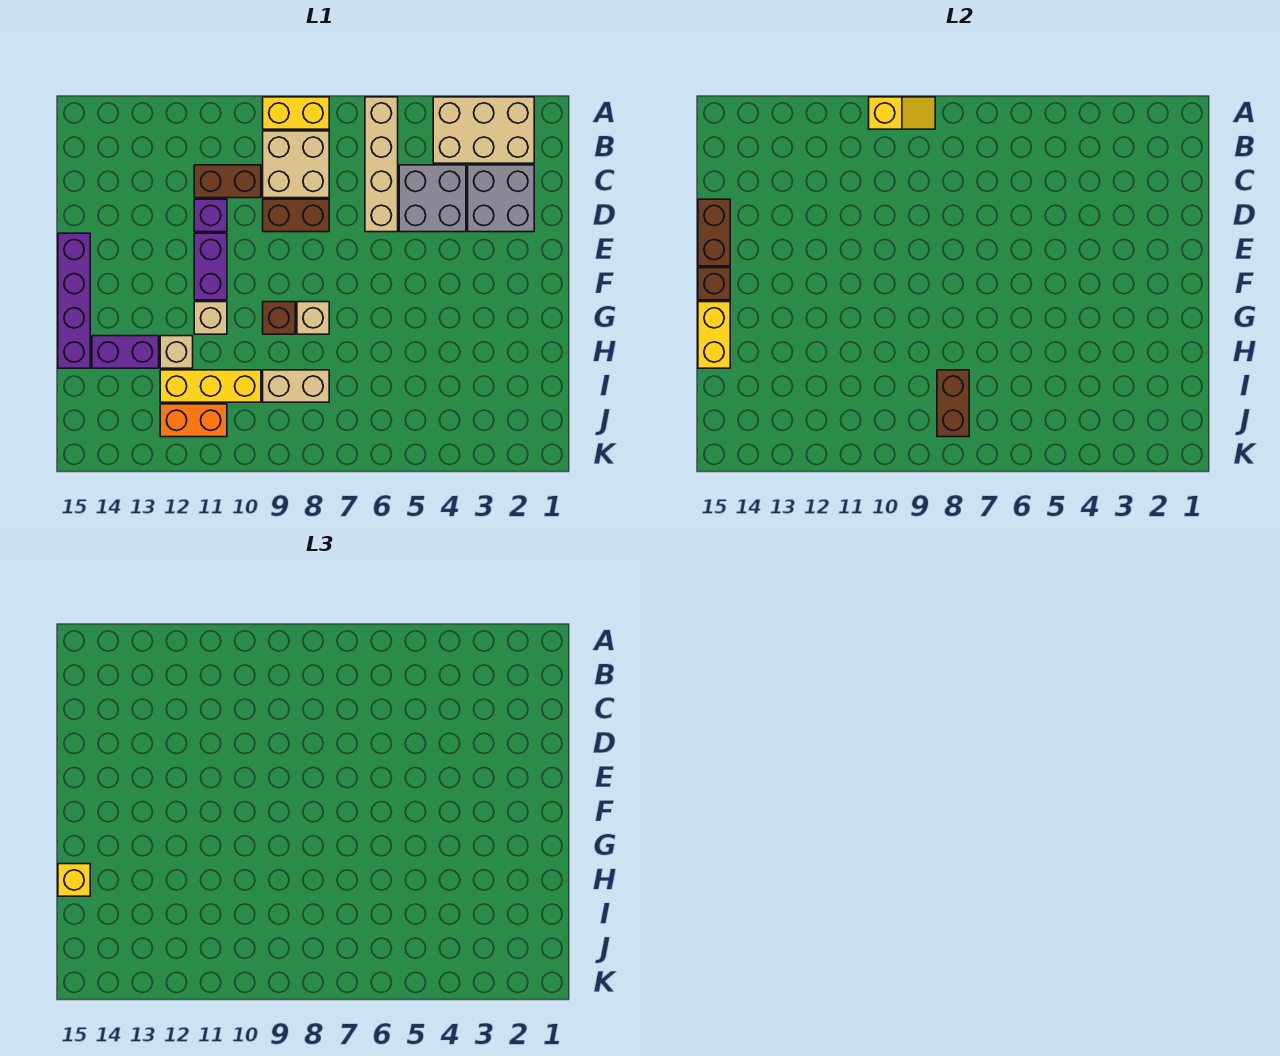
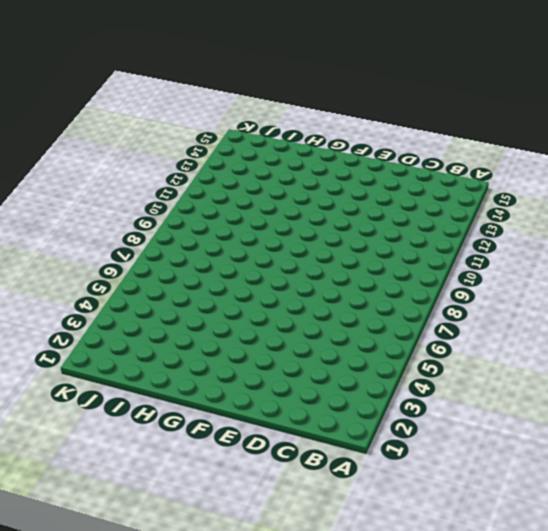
none -> tan brick A2:B4 level 1
none -> tan brick A6:D6 level 1
none -> yellow brick A8:A9 level 1

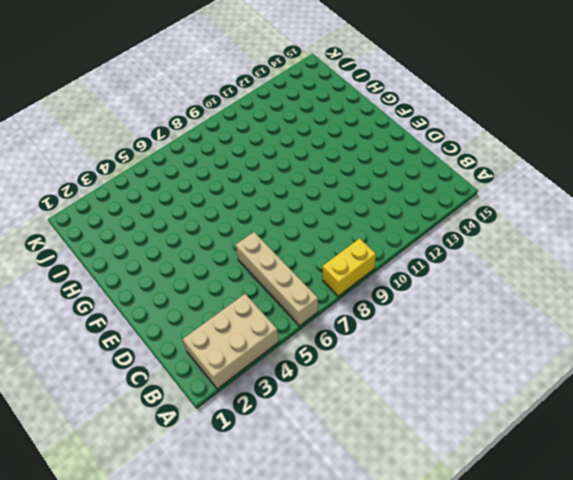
none -> tan brick B8:C9 level 1
none -> grey brick C2:D3 level 1
none -> grey brick C4:D5 level 1

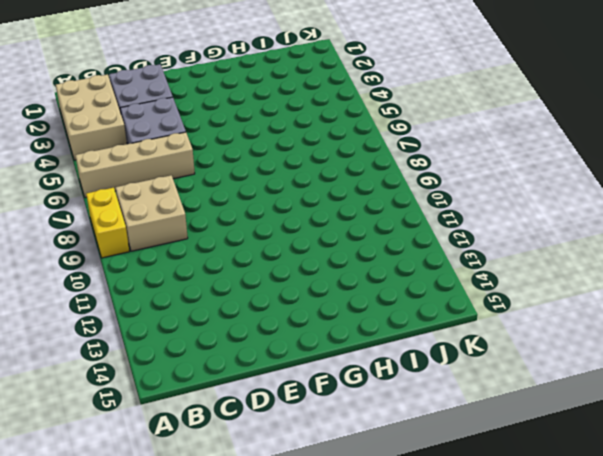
none -> brown brick C10:C11 level 1
none -> brown brick D8:D9 level 1
none -> purple brick D11 level 1

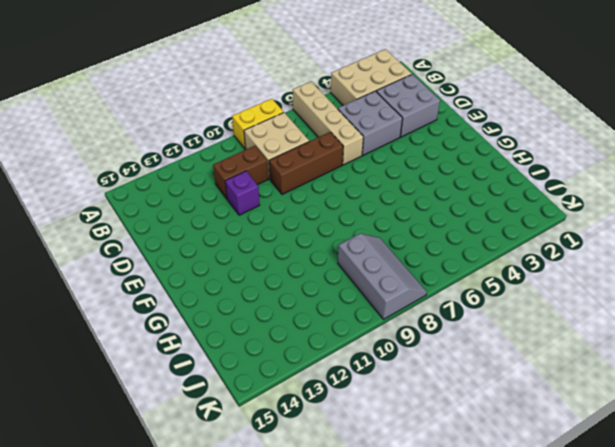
brown brick D7:D9 level 1 -> brown brick D8:D9 level 1
grey slope I8:K9 level 1 top 9 -> tan brick I8:I9 level 1
none -> purple brick E11:F11 level 1
none -> purple brick E15:H15 level 1
none -> tan brick G8 level 1

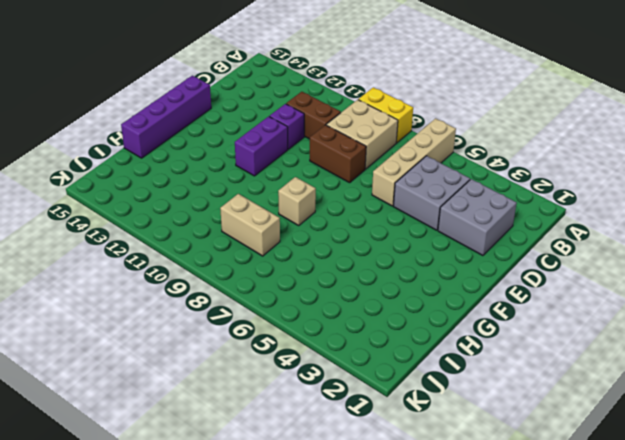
none -> tan brick A2:B4 level 1
none -> brown brick G9 level 1
none -> tan brick G11 level 1

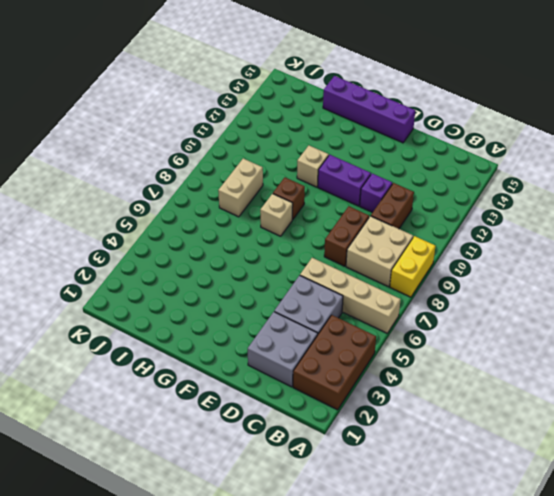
brown brick A2:B4 level 1 -> tan brick A2:B4 level 1
none -> tan brick H12 level 1
none -> purple brick H13:H14 level 1
none -> yellow brick I10:I12 level 1

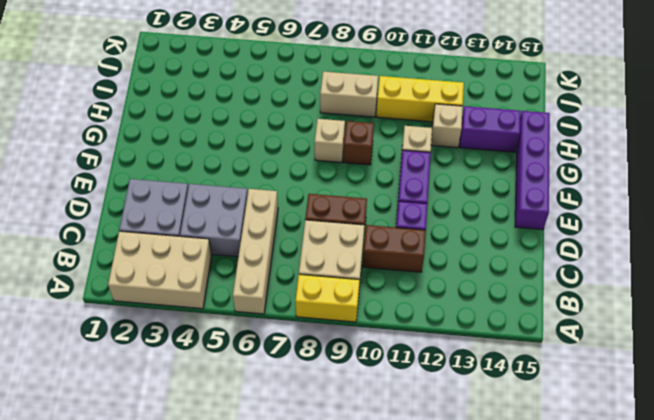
none -> orange brick J11:J12 level 1
none -> yellow slope A9:A10 level 2 top 10
none -> brown brick D15:E15 level 2

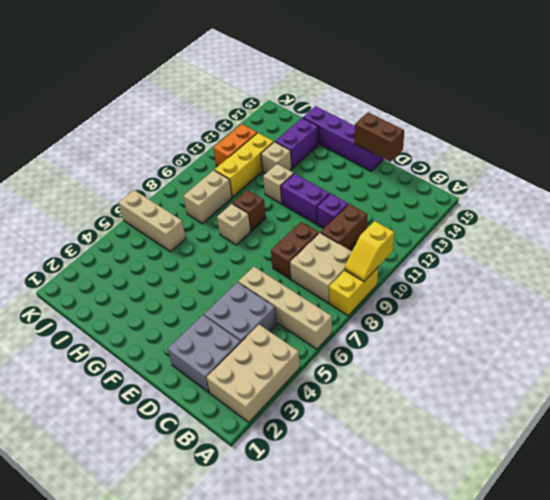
tan brick I6:K6 level 1 -> none
none -> brown brick F15 level 2
none -> yellow brick G15:H15 level 2
none -> brown brick I8:J8 level 2

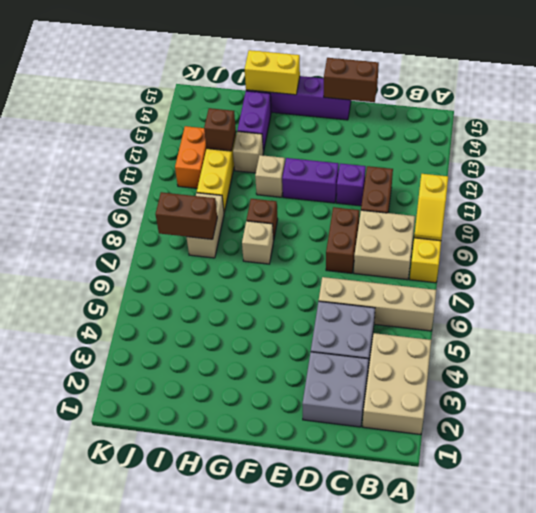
brown brick I12 level 2 -> brown brick F15 level 2
none -> yellow brick H15 level 3

